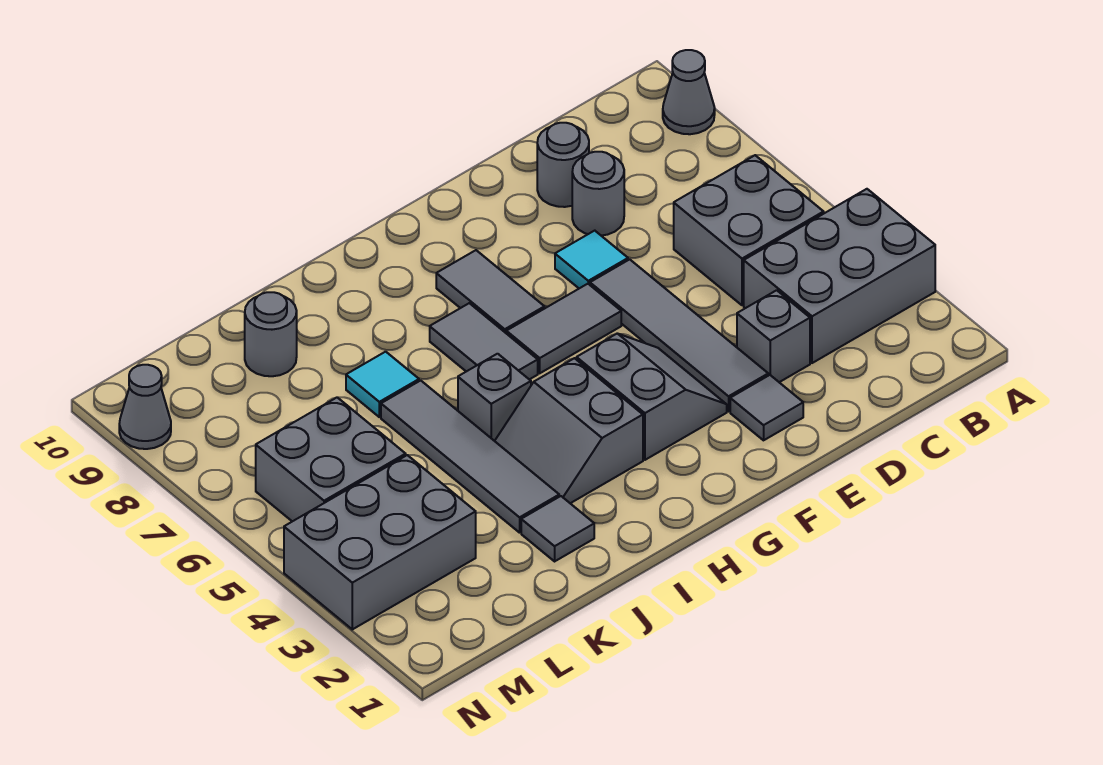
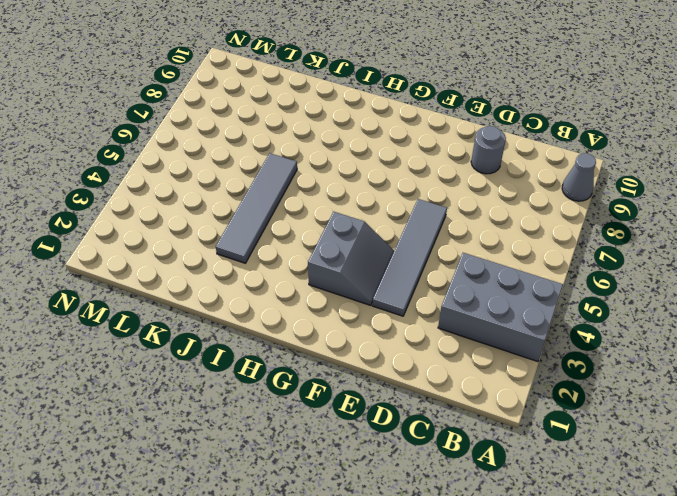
none -> grey brick B5:C6 level 1
none -> grey brick D3 level 1
none -> grey round brick D8 level 1

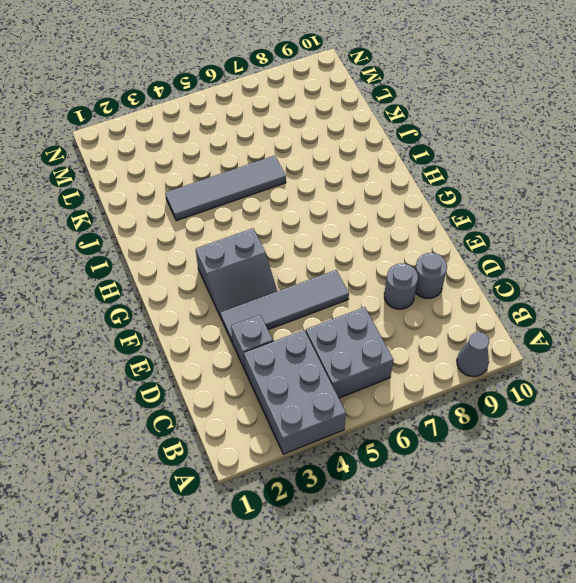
none -> grey tile E2 level 1
none -> cyan tile E7 level 1
none -> grey tile F6:G6 level 1

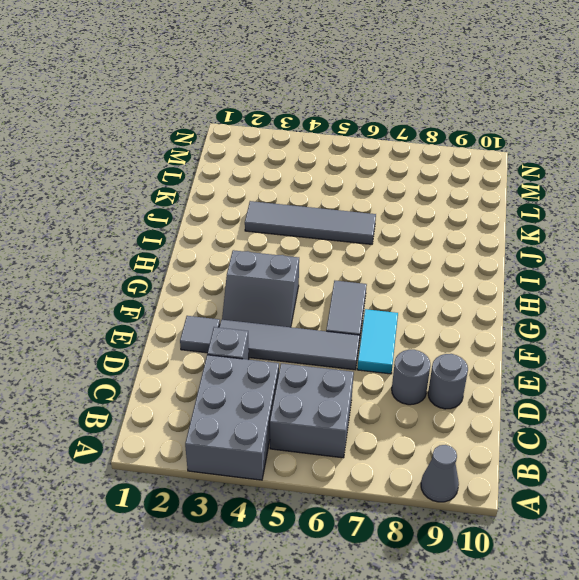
cyan tile E7:F7 level 1 -> cyan tile E7 level 1
none -> grey tile G7:G8 level 1
none -> grey slope H3:I4 level 1 top H
none -> grey tile H6:H7 level 1

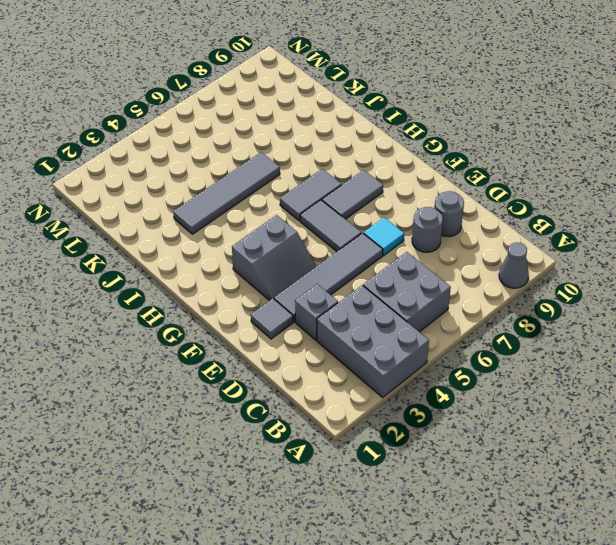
none -> grey slope H3:I4 level 1 top H
none -> grey brick I5 level 1
none -> grey tile J2 level 1

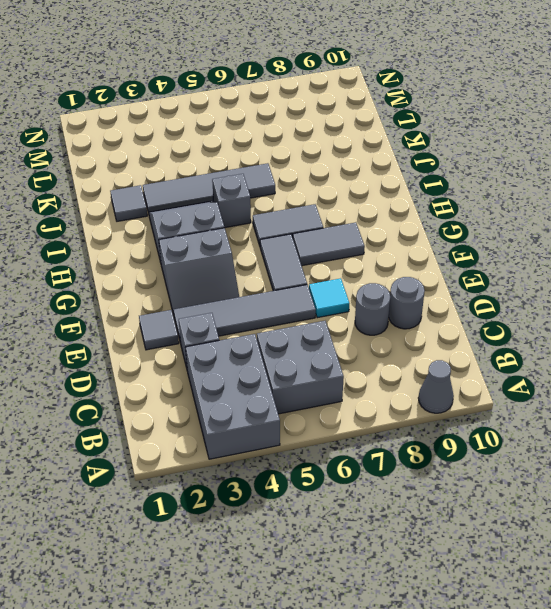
none -> cyan tile J7 level 1
none -> grey round brick K9 level 1
none -> grey brick L3:N4 level 1

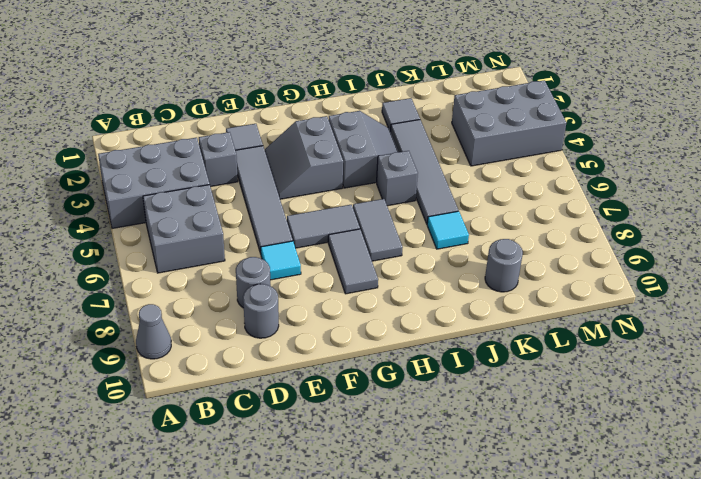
none -> grey brick L5:M6 level 1
none -> grey cone N9 level 1

